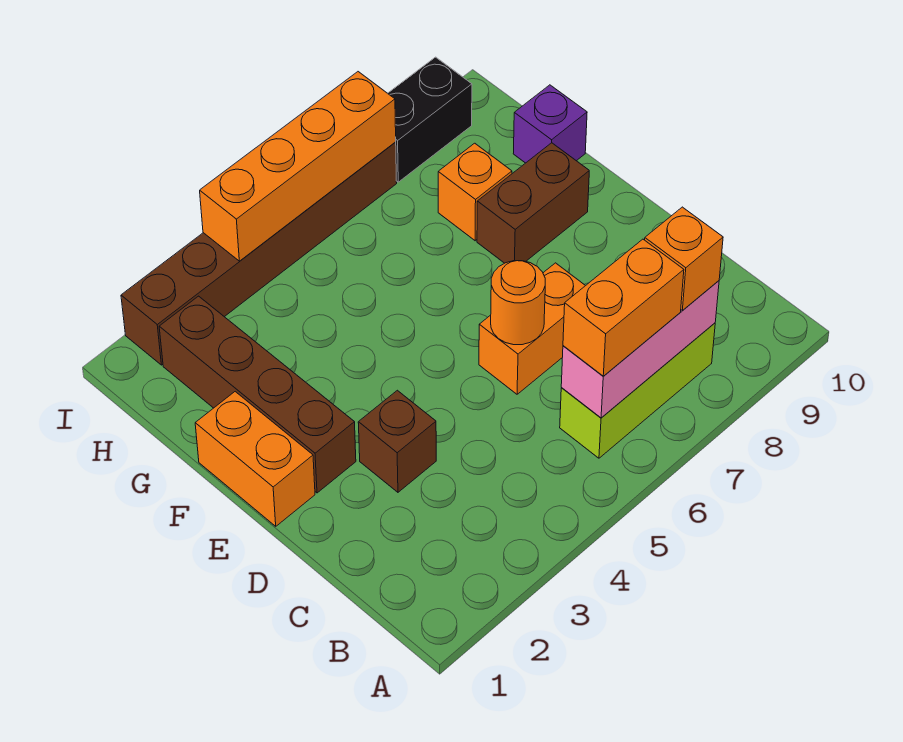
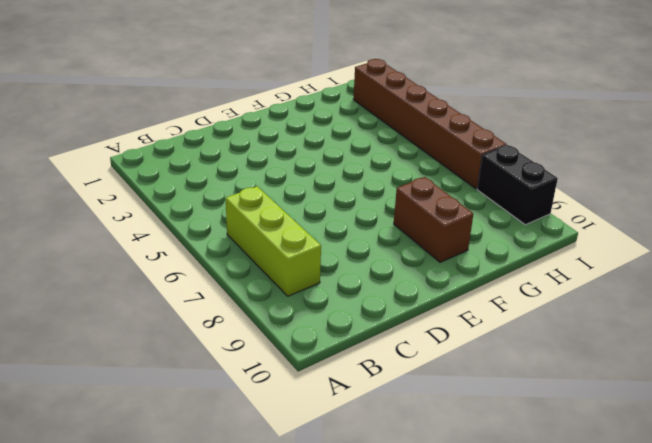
none -> brown brick D3 level 1
none -> orange brick D6:D7 level 1
none -> orange brick E1:F1 level 1

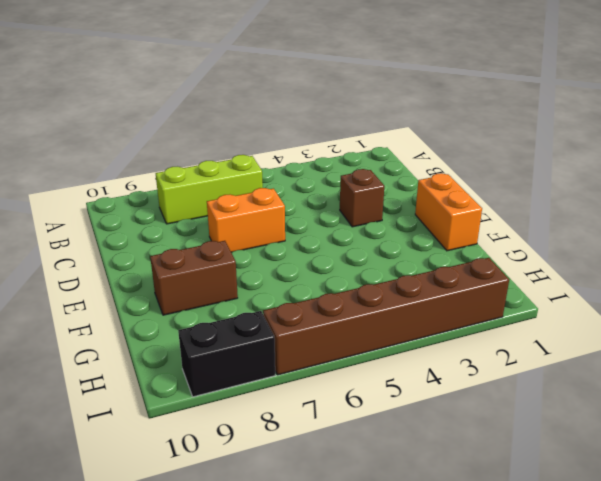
none -> brown brick E2:H2 level 1
none -> orange brick G8 level 1
none -> purple brick G10 level 1

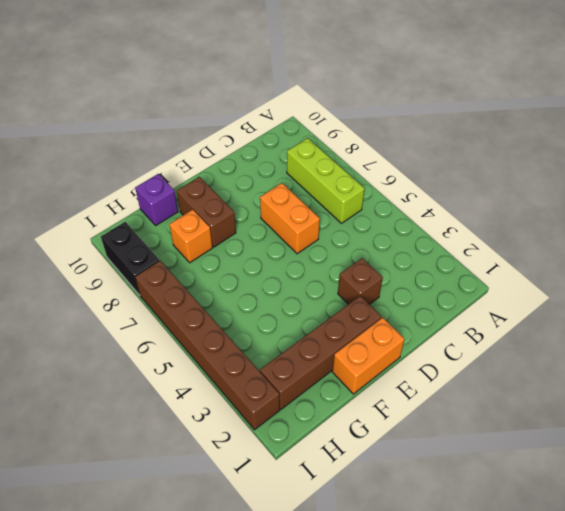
none -> pink brick B6:B8 level 2
none -> orange round brick D6 level 2
none -> orange brick I4:I7 level 2

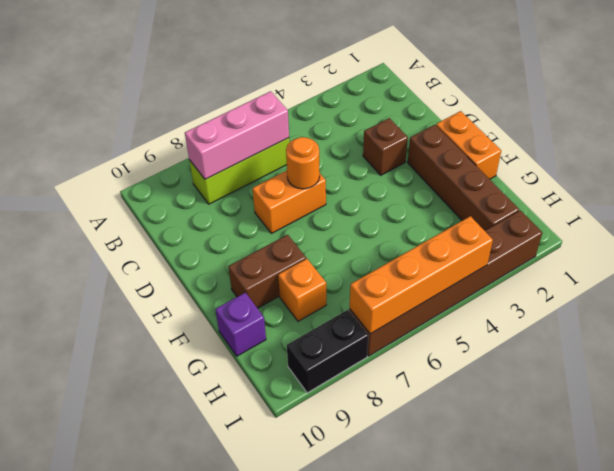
none -> orange brick B6:B7 level 3
none -> orange brick B8 level 3

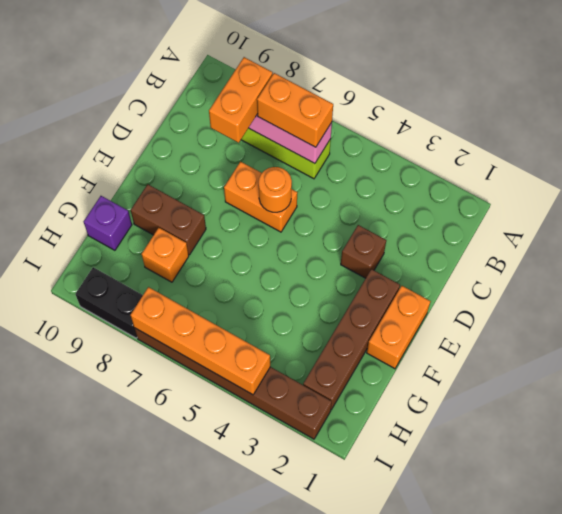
orange brick B8:C8 level 3 -> orange brick B8 level 3

